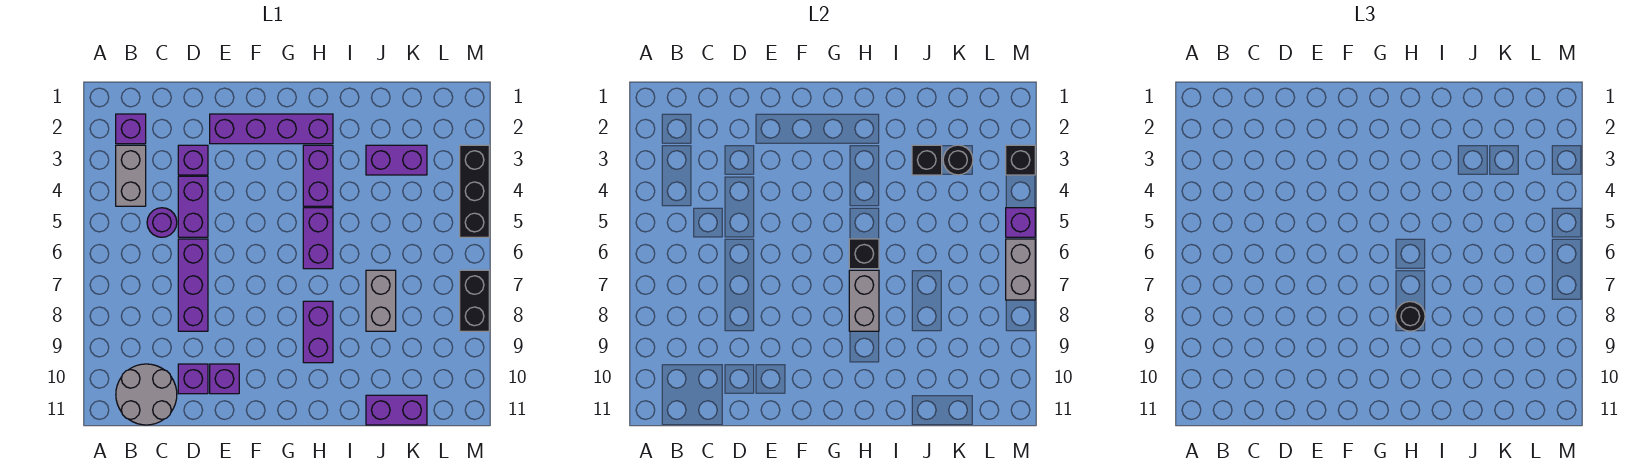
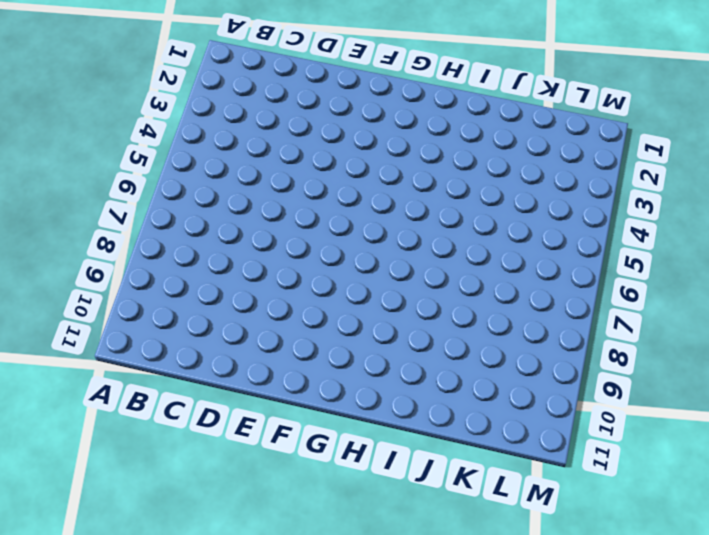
none -> purple brick B2 level 1
none -> grey brick B3:B4 level 1
none -> grey round brick B10:C11 level 1

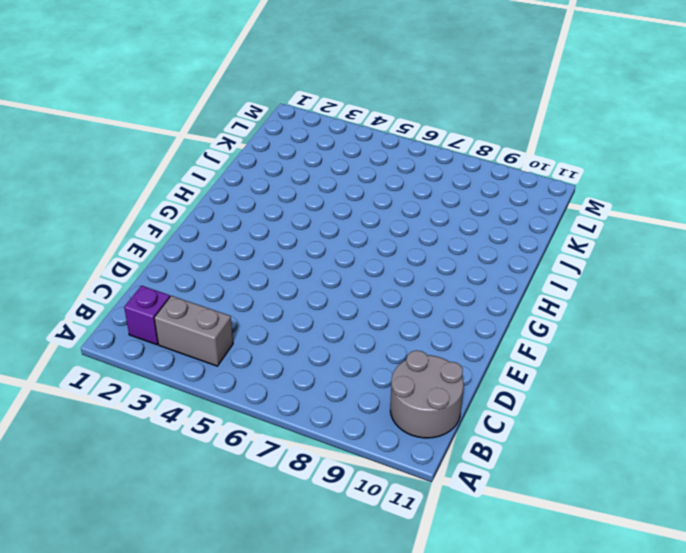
none -> purple round brick C5 level 1
none -> purple brick D3 level 1
none -> purple brick D4:D5 level 1

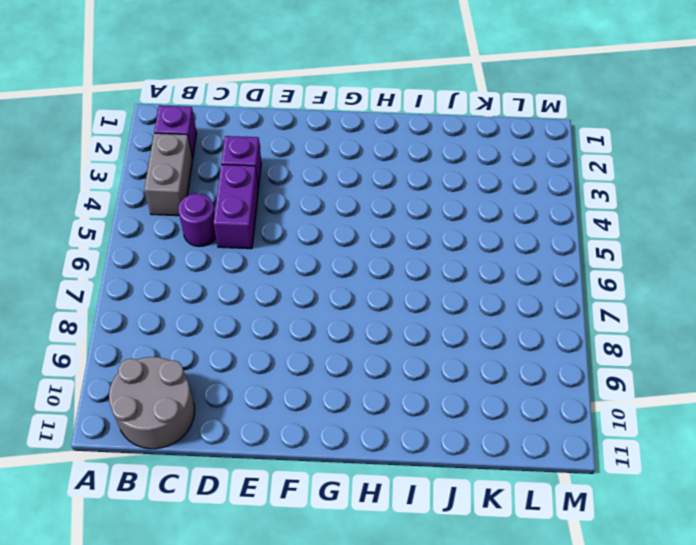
none -> purple brick D6:D8 level 1
none -> purple brick D10 level 1
none -> purple brick E2:H2 level 1

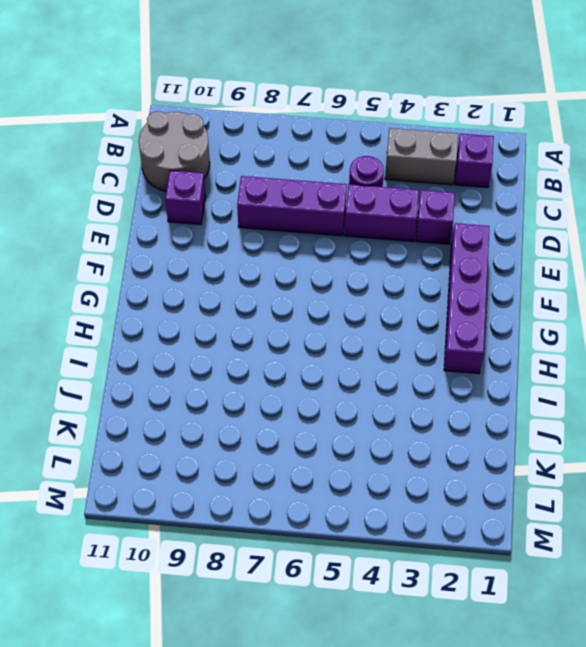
none -> purple brick E10 level 1
none -> purple brick H3:H4 level 1
none -> purple brick H5:H6 level 1

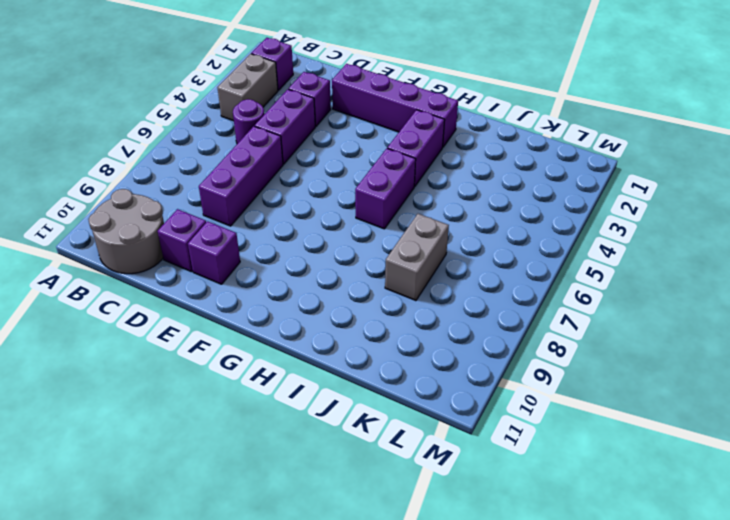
none -> purple brick H8:H9 level 1
none -> purple brick J3:K3 level 1
none -> purple brick J11:K11 level 1

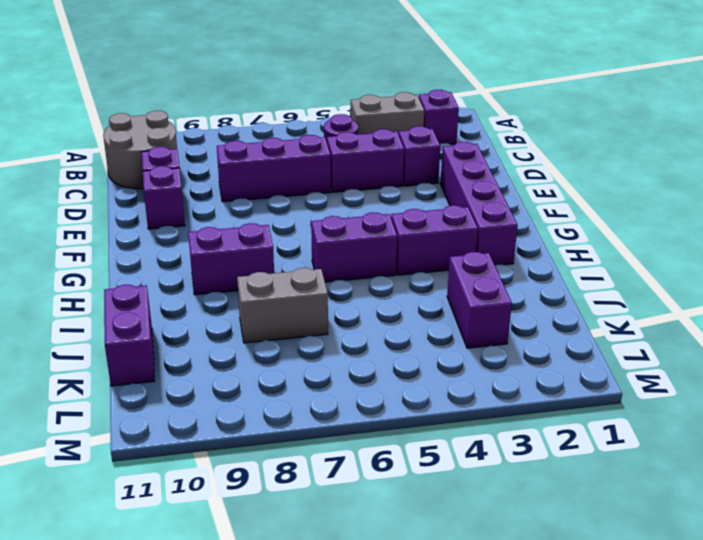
none -> black brick M3:M5 level 1
none -> black brick M7:M8 level 1
none -> black brick H6 level 2

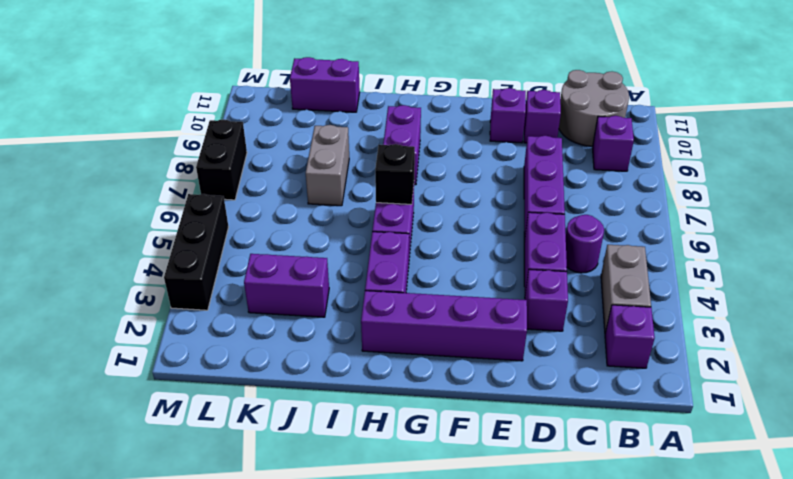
purple brick B9 level 1 -> purple brick M5 level 2
none -> grey brick H7:H8 level 2
none -> black brick J3 level 2
none -> black round brick K3 level 2

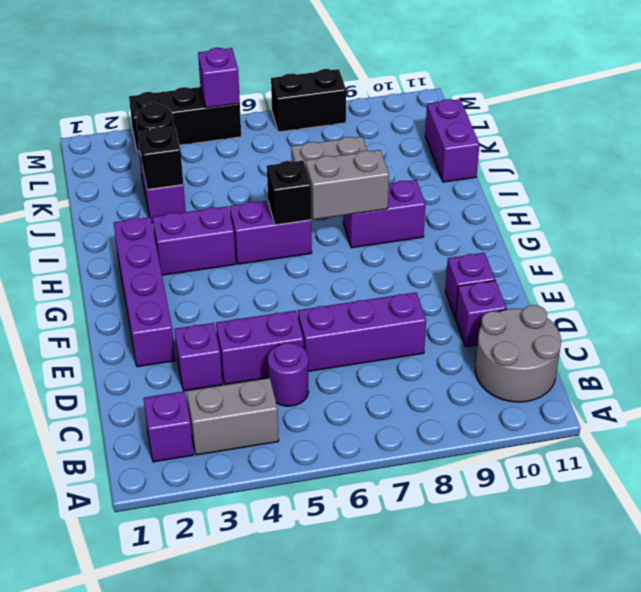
none -> black brick M3 level 2
none -> grey brick M6:M7 level 2
none -> black round brick H8 level 3

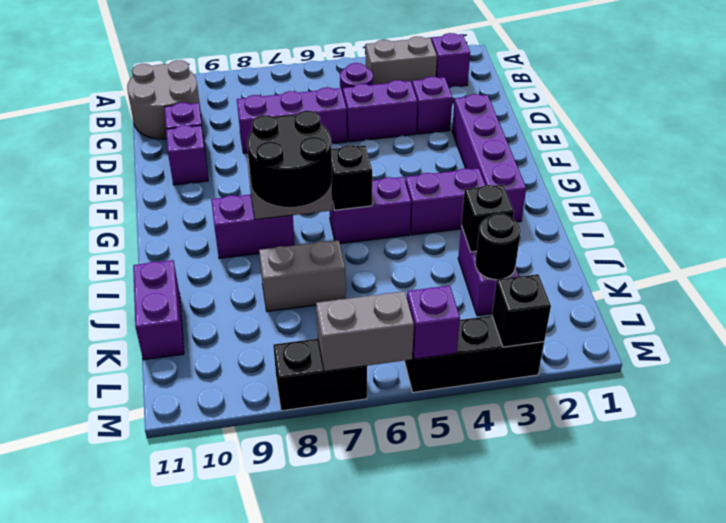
black round brick H7:I8 level 3 -> black round brick H8 level 3

